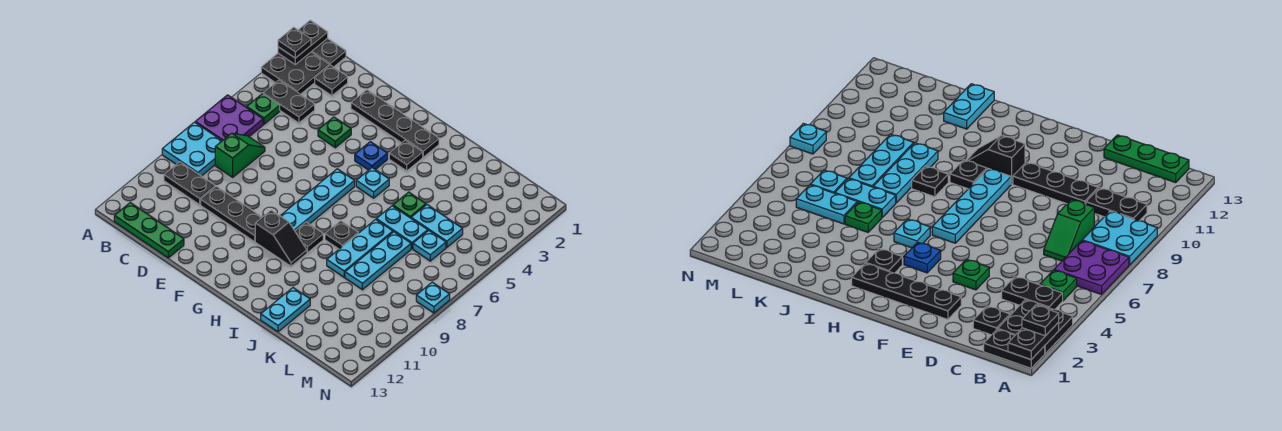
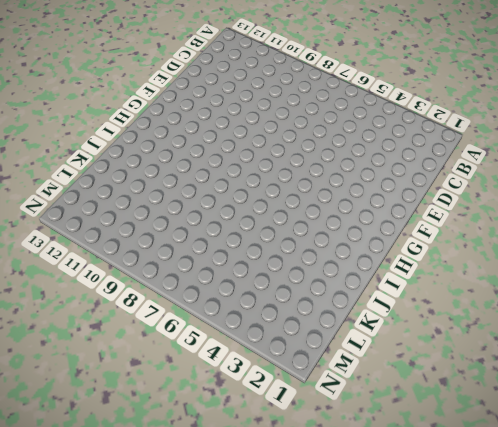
none -> black plate A1:B1 level 1
none -> black plate A2:B3 level 1
none -> purple plate A6:B7 level 1
none -> cyan plate A8:B9 level 1

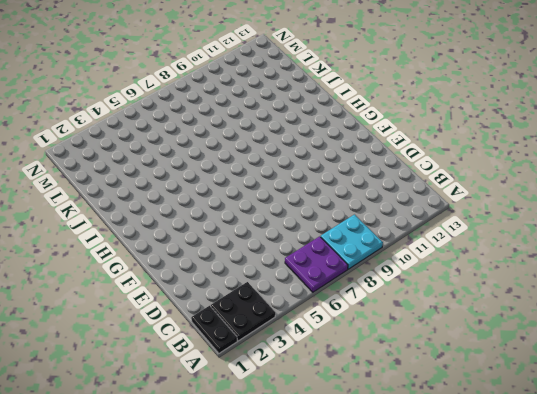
none -> black plate B4:C4 level 1
none -> green plate B5 level 1
none -> black plate B10:C10 level 1
none -> green plate B13:D13 level 1

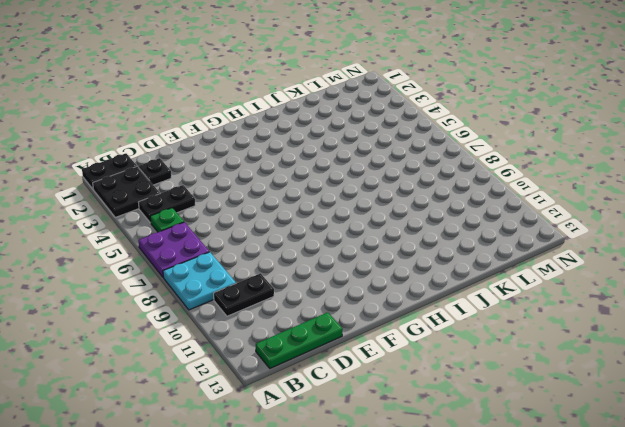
none -> green slope C7:C8 level 1 top 8
none -> black plate D10:F10 level 1
none -> black plate E2:H2 level 1
none -> green plate E4 level 1

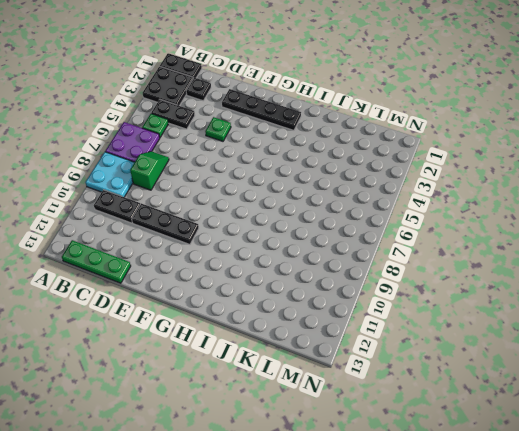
none -> blue plate G4 level 1
none -> cyan plate G6:G9 level 1
none -> black slope G10:H10 level 1 top G
none -> black plate H3 level 1

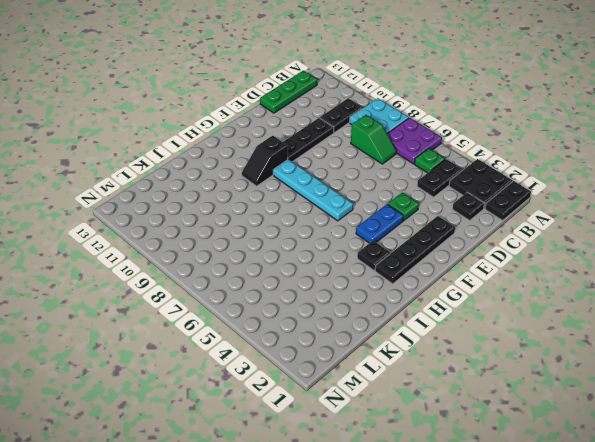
blue plate F4:G4 level 1 -> blue plate G4 level 1
none -> cyan plate H5 level 1
none -> black plate H9 level 1
none -> black plate I8 level 1
none -> green plate J5 level 1

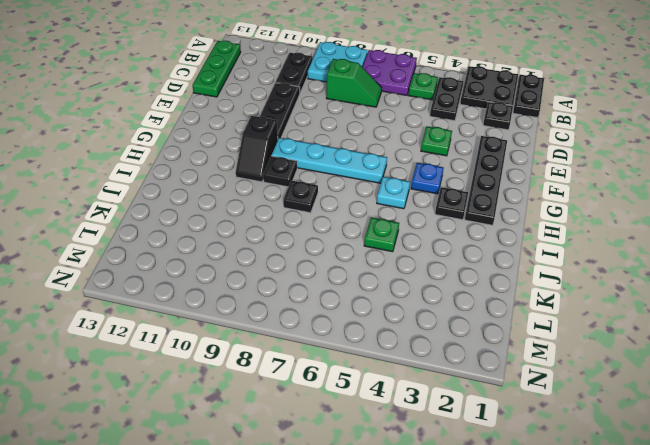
none -> cyan plate J6:K6 level 1
none -> cyan plate J7:J9 level 1
none -> cyan plate J12:J13 level 1
none -> cyan plate K5:L5 level 1

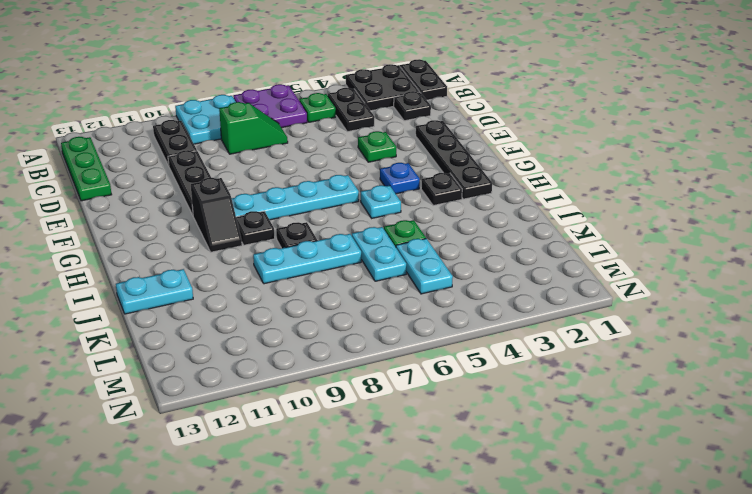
none -> cyan plate K7:K9 level 1
none -> cyan plate L6 level 1
none -> cyan plate N8 level 1
none -> black plate A1:A2 level 2

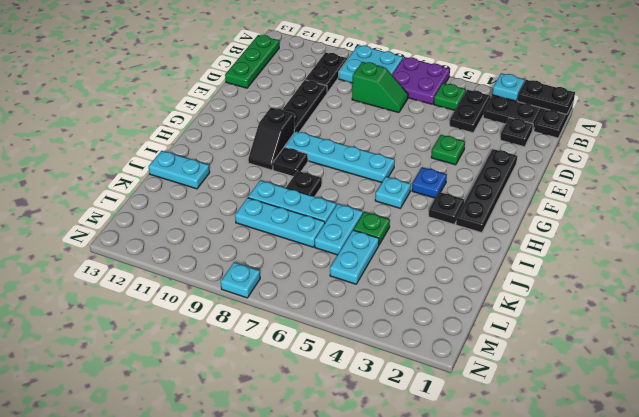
cyan plate A3 level 2 -> cyan plate L6 level 1
none -> black plate A2 level 3

